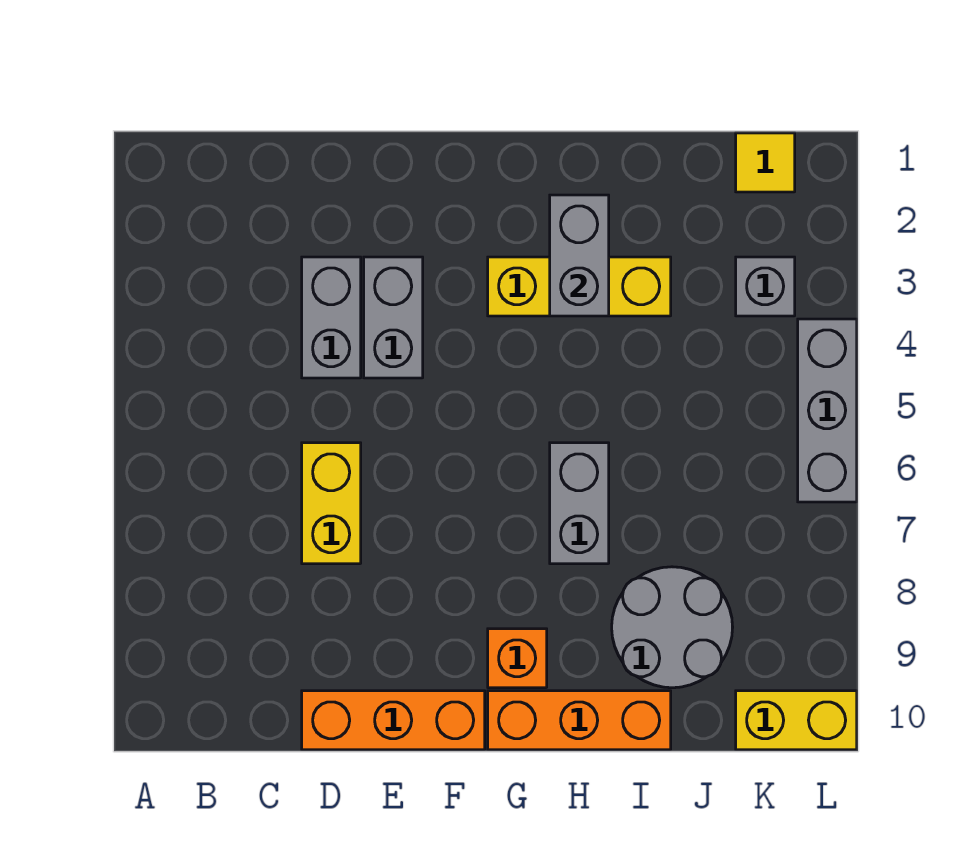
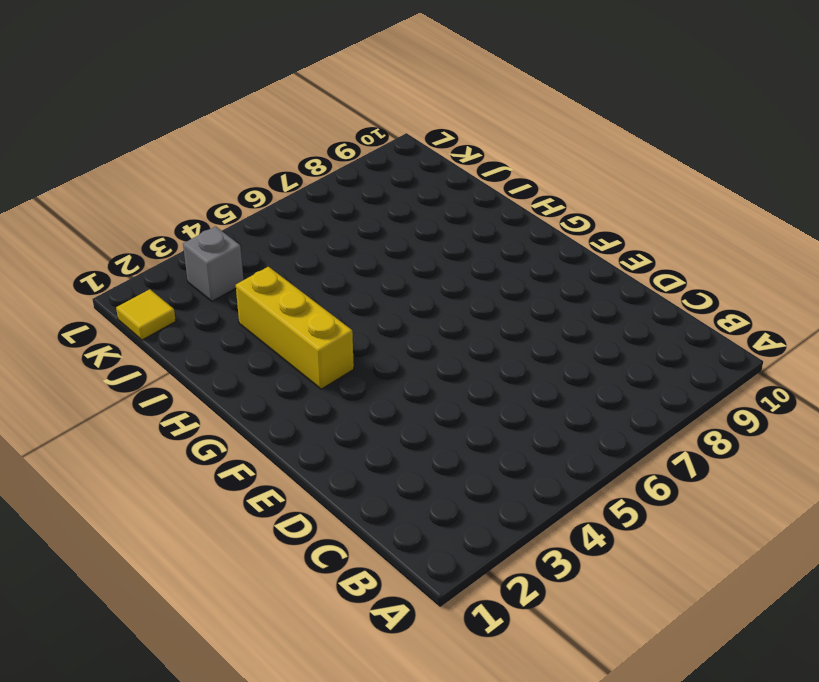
none -> grey brick D3:D4 level 1
none -> yellow brick D6:D7 level 1
none -> orange brick D10:F10 level 1

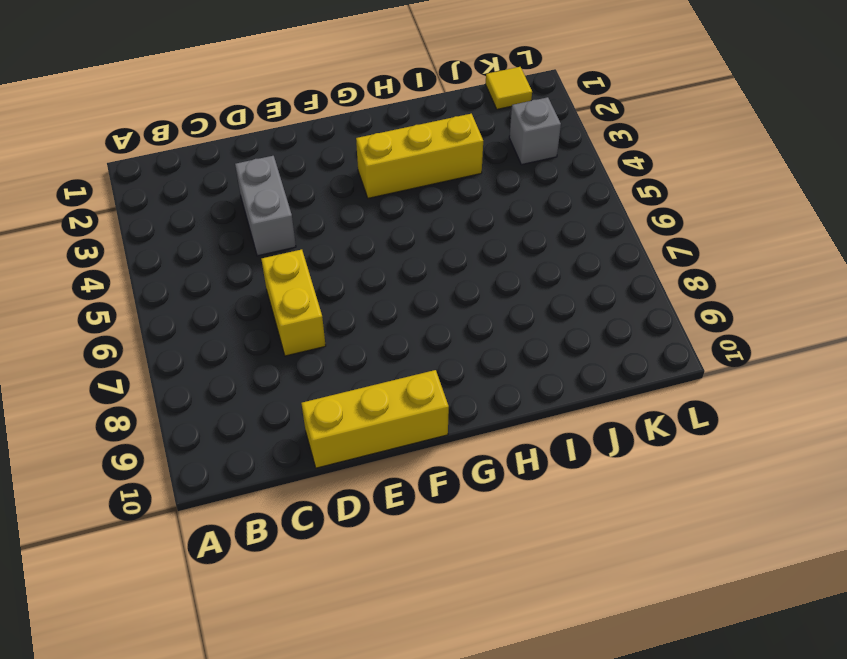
yellow brick D10:F10 level 1 -> orange brick D10:F10 level 1
none -> grey brick E3:E4 level 1
none -> orange brick G9 level 1
none -> orange brick G10:I10 level 1

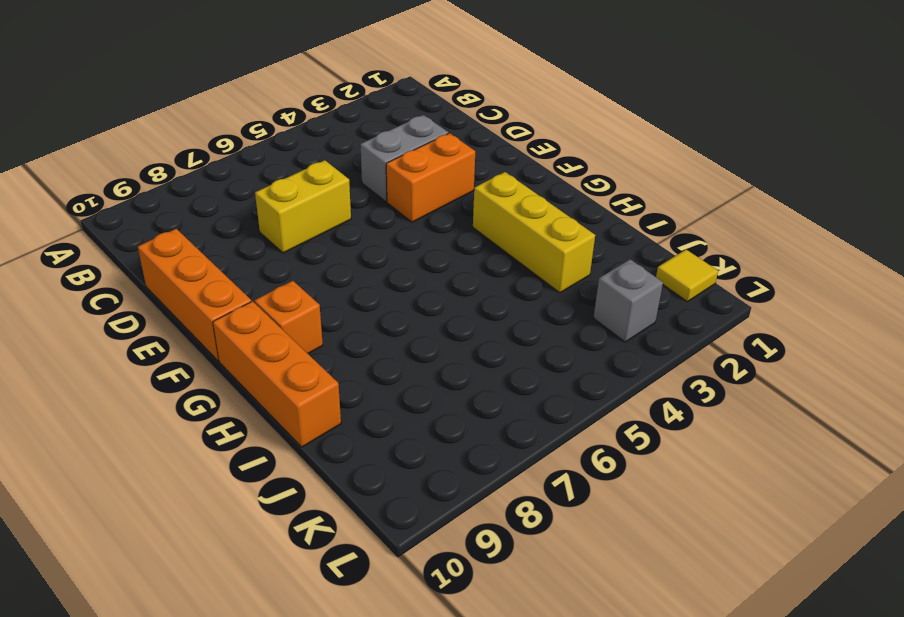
orange brick E3:E4 level 1 -> grey brick E3:E4 level 1
none -> grey brick H6:H7 level 1
none -> grey round brick I8:J9 level 1
none -> yellow brick K10:L10 level 1

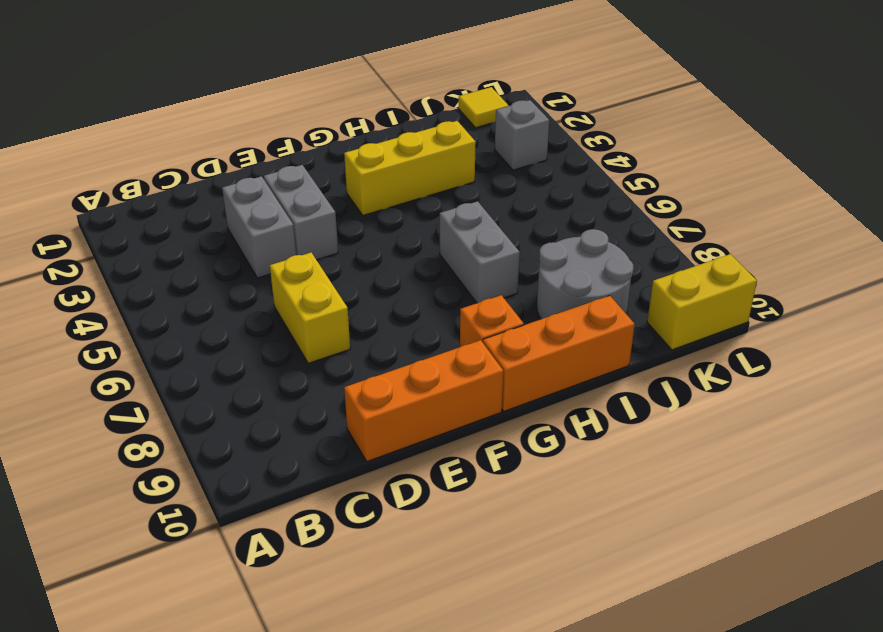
none -> grey brick L4:L6 level 1
none -> grey brick H2:H3 level 2

